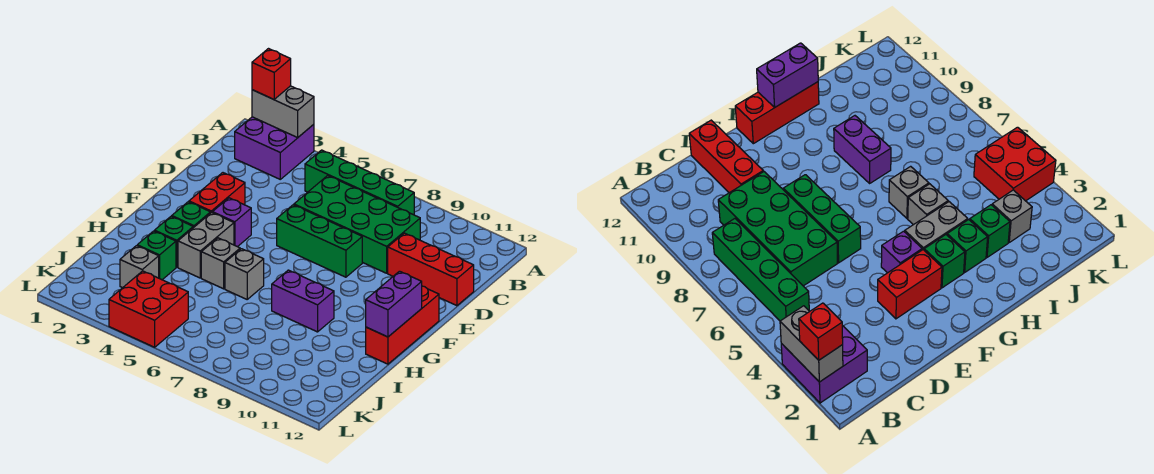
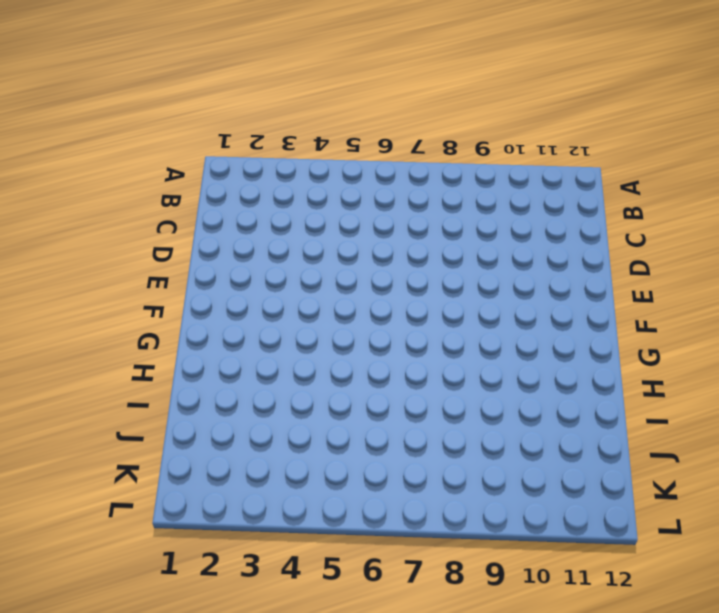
none -> purple brick A2:B3 level 1
none -> green brick B5:B8 level 1
none -> green brick C6:D9 level 1

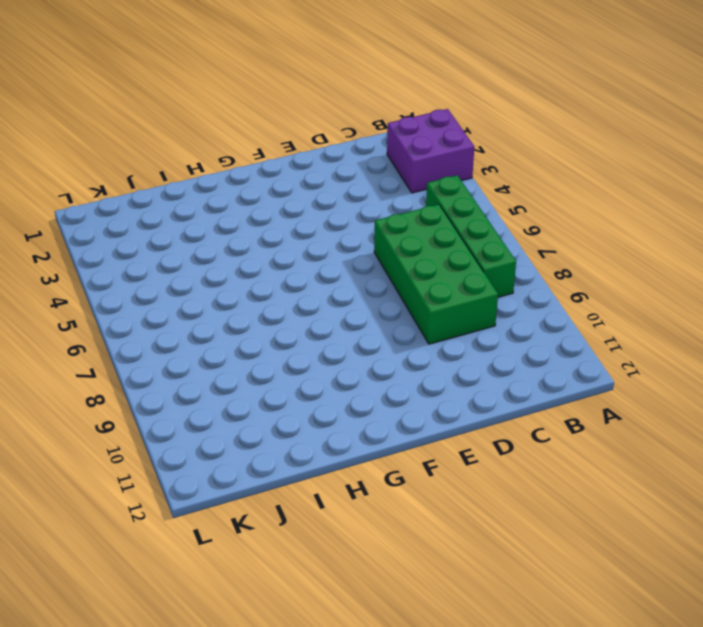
none -> red brick D10:D12 level 1
none -> red brick E3:F3 level 1
none -> green brick E6:E8 level 1

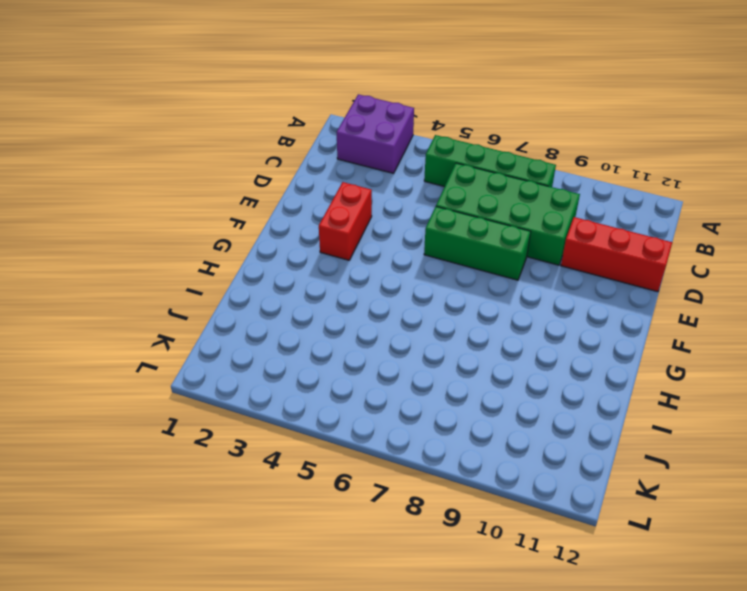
none -> purple brick F4 level 1
none -> red brick F12:H12 level 1
none -> green brick G3 level 1

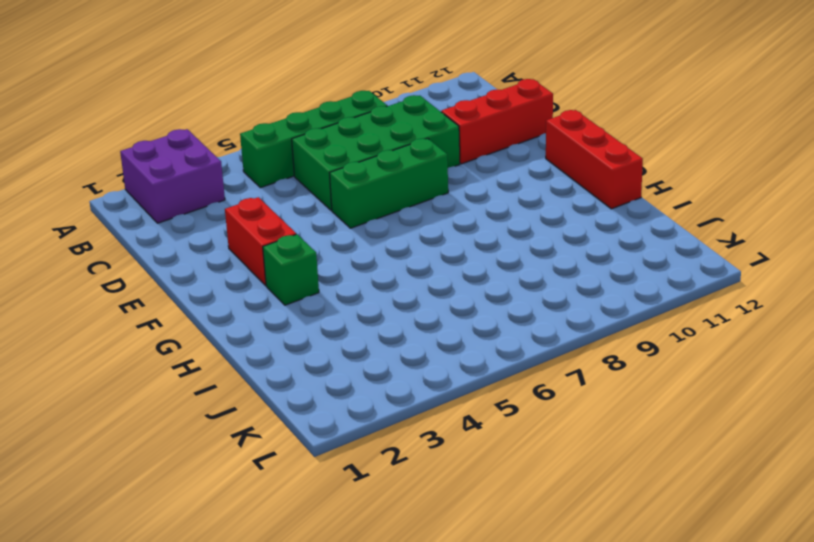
none -> purple brick F4 level 1
none -> grey brick G4:H4 level 1
none -> green brick H3 level 1

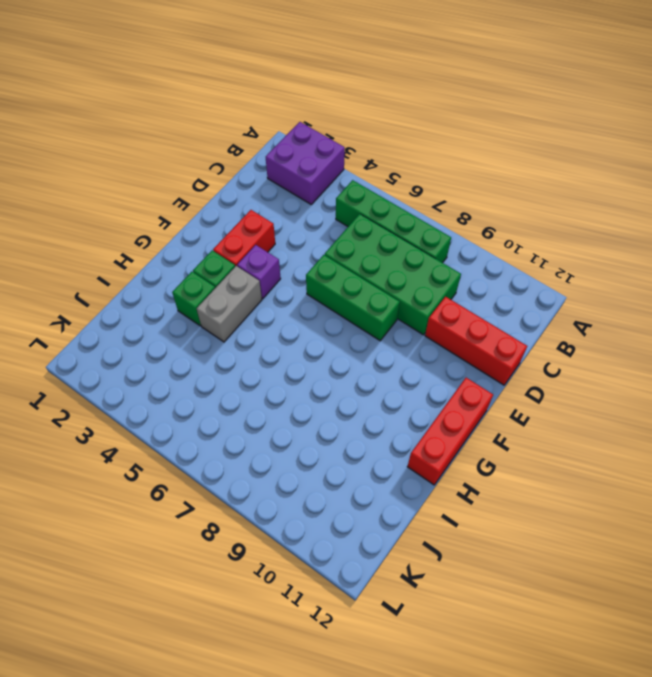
none -> grey brick H5 level 1
none -> grey brick H6 level 1
none -> purple brick H8:H9 level 1

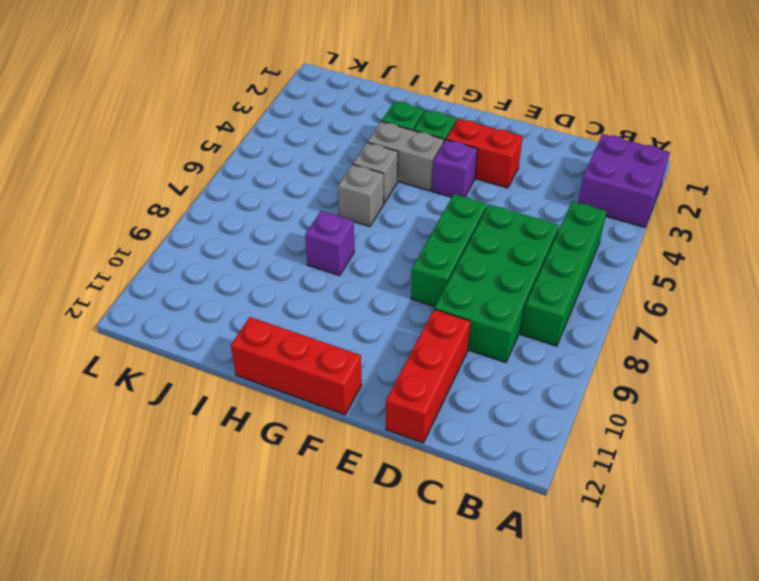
purple brick H8 level 1 -> purple brick H8:H9 level 1
none -> green brick I3 level 1
none -> grey brick J3 level 1
none -> red brick K4:L5 level 1

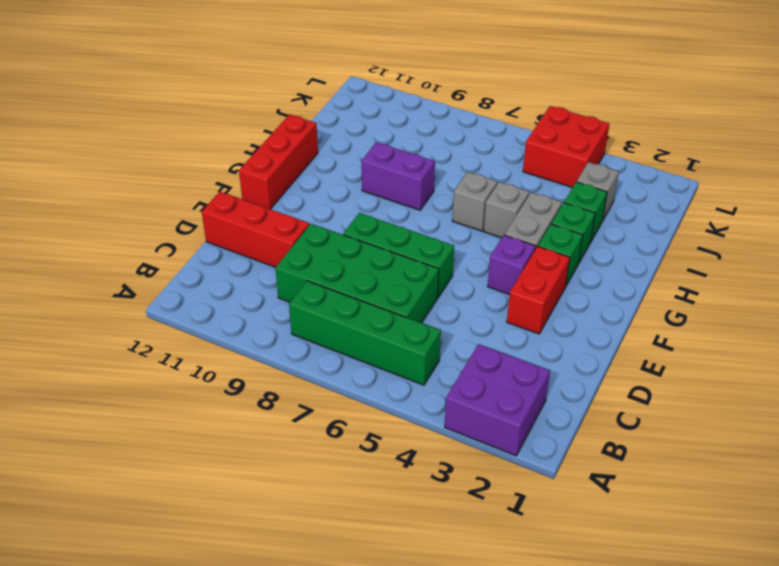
none -> grey brick A2:A3 level 2
none -> purple brick G12:H12 level 2
none -> red brick A2 level 3

